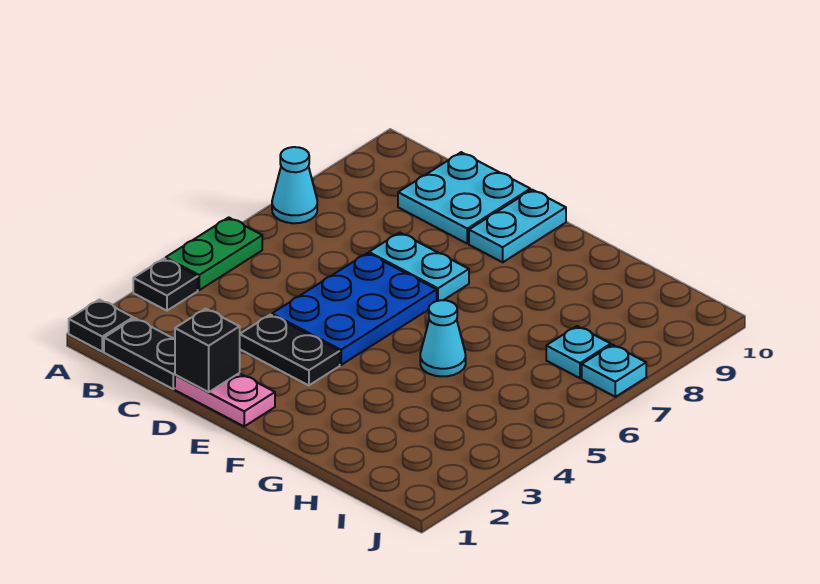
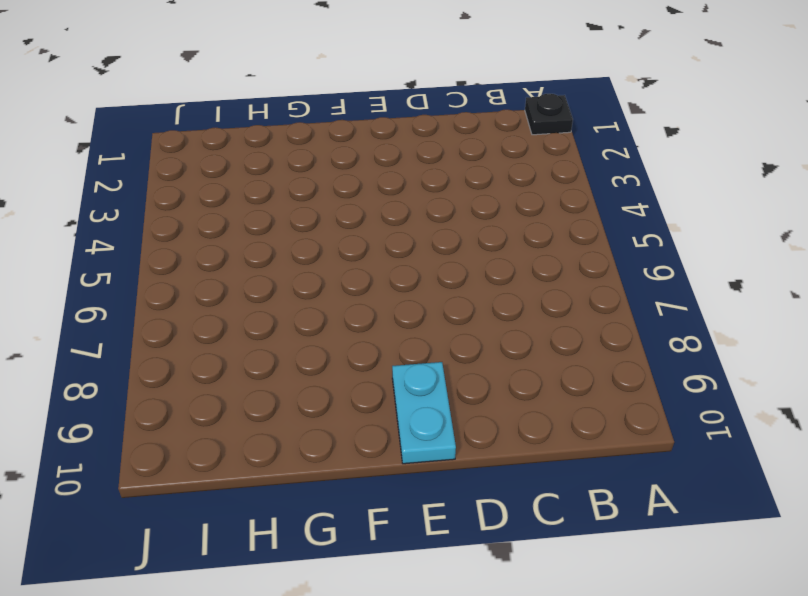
none -> black plate A3 level 1
none -> green plate A4:A5 level 1
none -> cyan cone A7 level 1

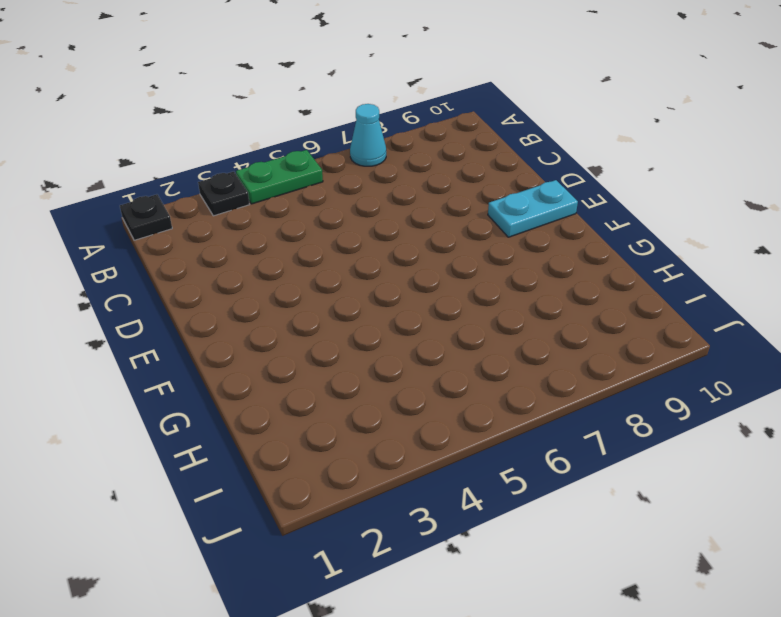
none -> black plate B1:C1 level 1
none -> cyan plate C9:D10 level 1
none -> pink plate D1:E1 level 1

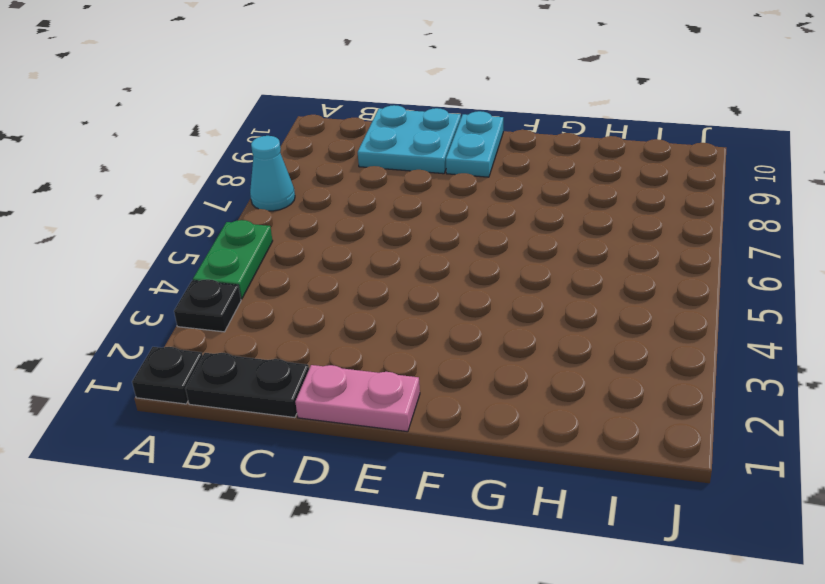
none -> black plate D3:E3 level 1
none -> blue plate D4:E6 level 1
none -> cyan plate D7:E7 level 1

